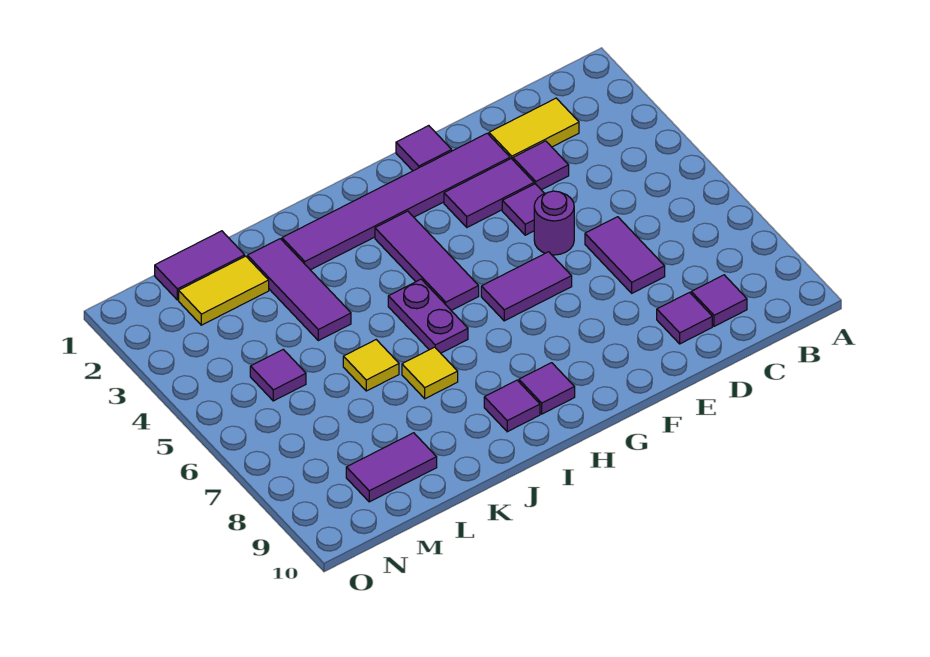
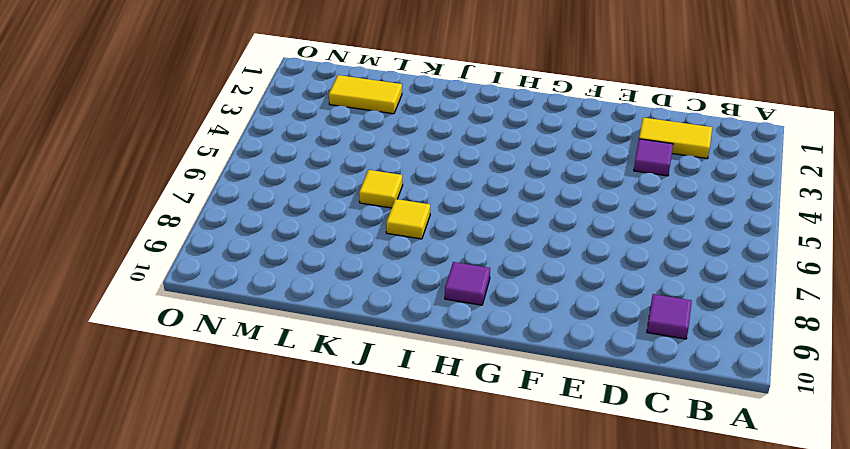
none -> purple tile D6:D7 level 1
none -> purple tile D9 level 1
none -> purple tile E2:J2 level 1

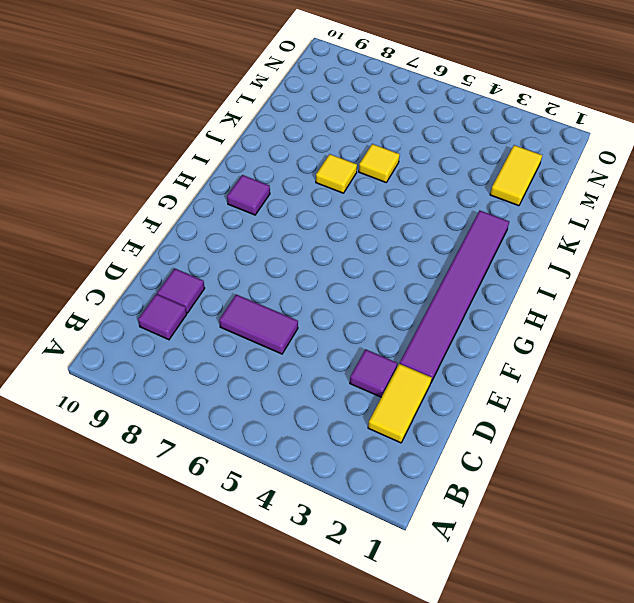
none -> purple tile E3:F3 level 1
none -> purple tile E4 level 1
none -> purple round brick E5 level 1

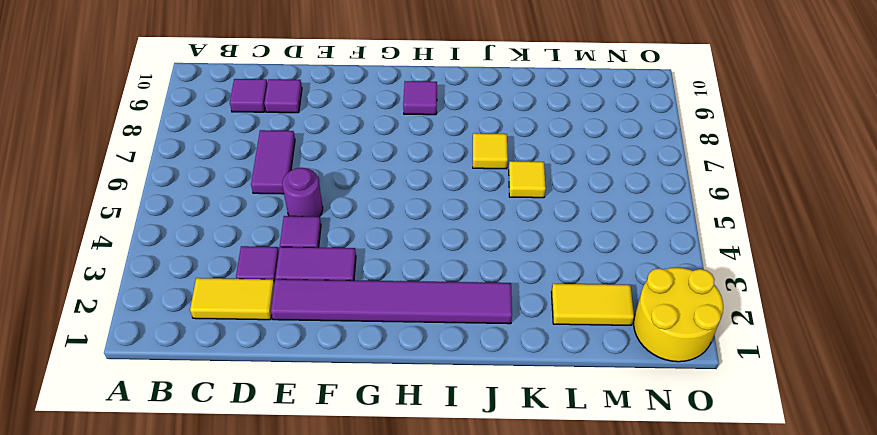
yellow round brick N1:O2 level 1 -> none
none -> purple tile F1 level 1
none -> purple tile F6:G6 level 1
none -> purple tile H3:H5 level 1

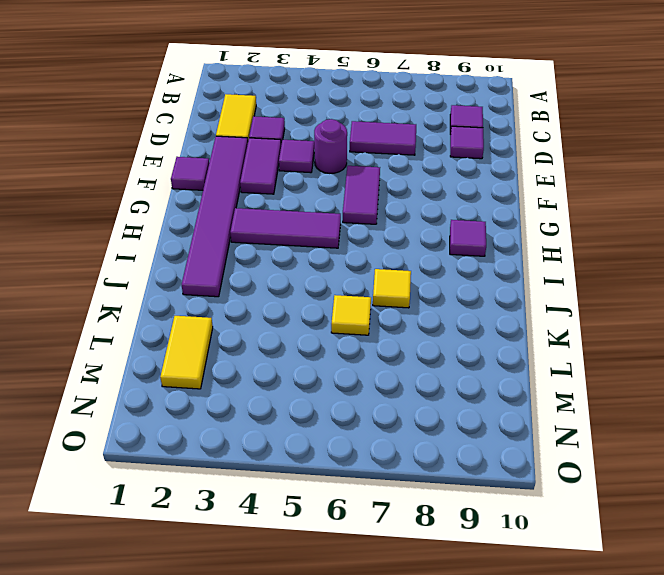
none -> purple plate I5:I6 level 1
none -> purple tile I9 level 1
none -> purple tile K2:K4 level 1

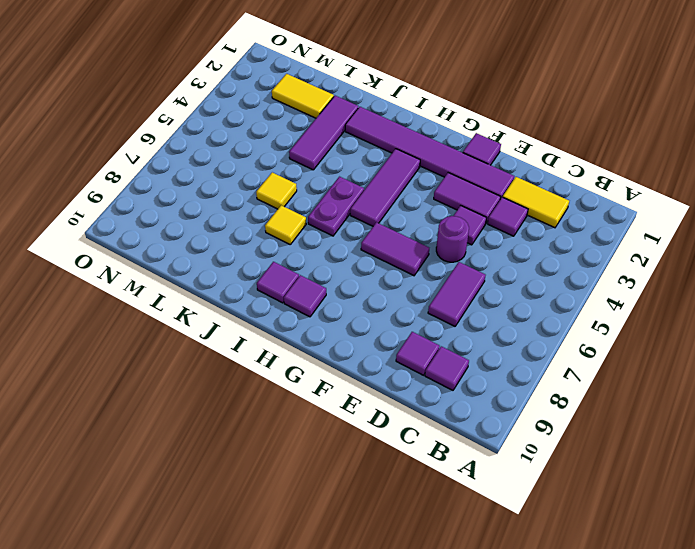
none -> purple tile L1:M1 level 1
none -> purple tile L9:M9 level 1
none -> purple tile M5 level 1

